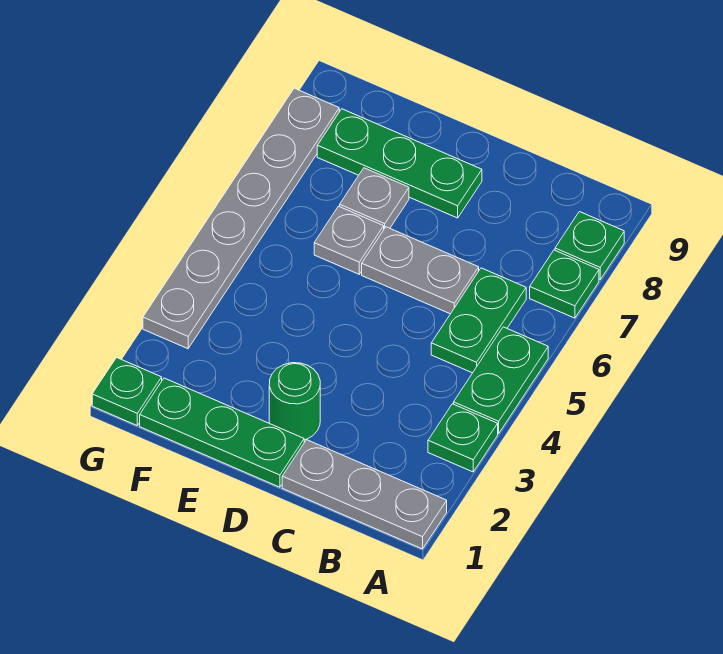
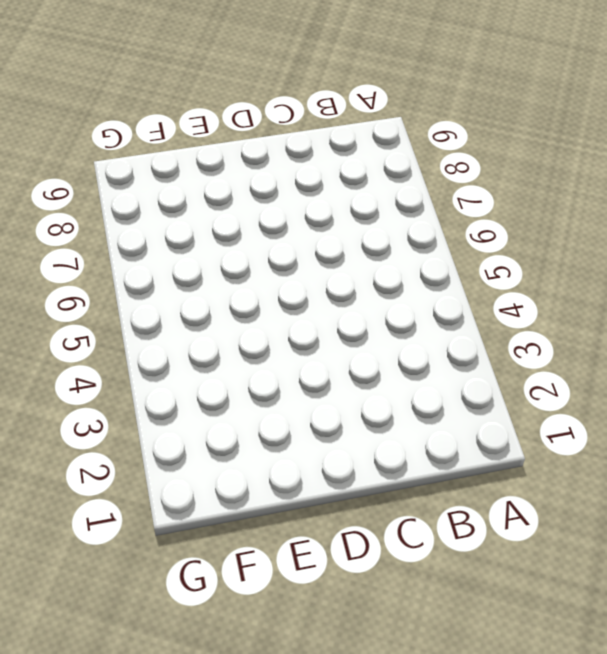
none -> grey plate A1:C1 level 1
none -> green plate A3 level 1
none -> green plate A4:A5 level 1

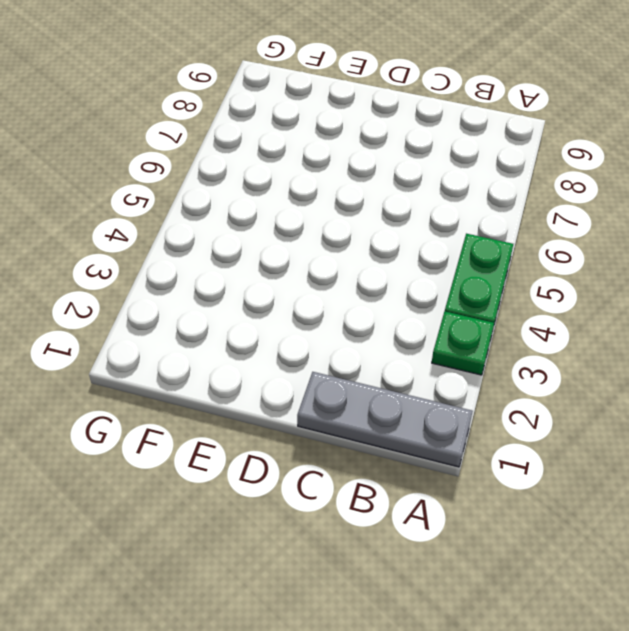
none -> green plate A7 level 1
none -> green plate A8 level 1
none -> green plate B5:B6 level 1

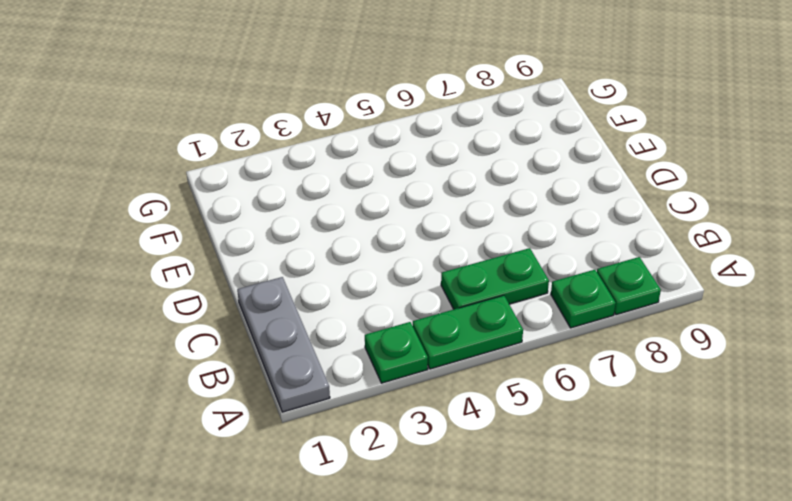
none -> grey plate C6:D6 level 1
none -> green plate D1:F1 level 1
none -> green round brick D2 level 1

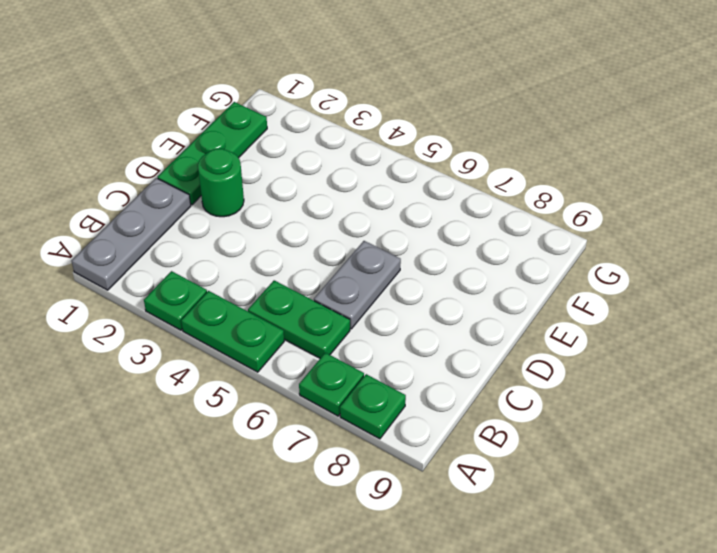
none -> green plate D8:F8 level 1
none -> grey plate E6 level 1
none -> grey plate E7 level 1

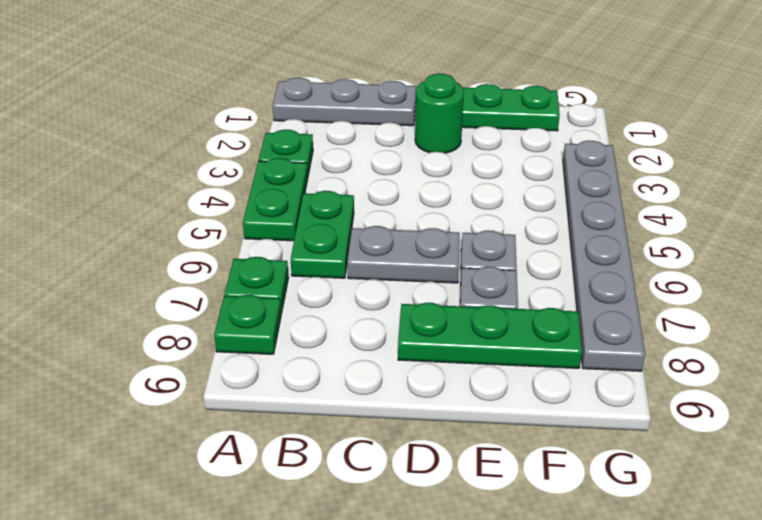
none -> green plate G1 level 1

